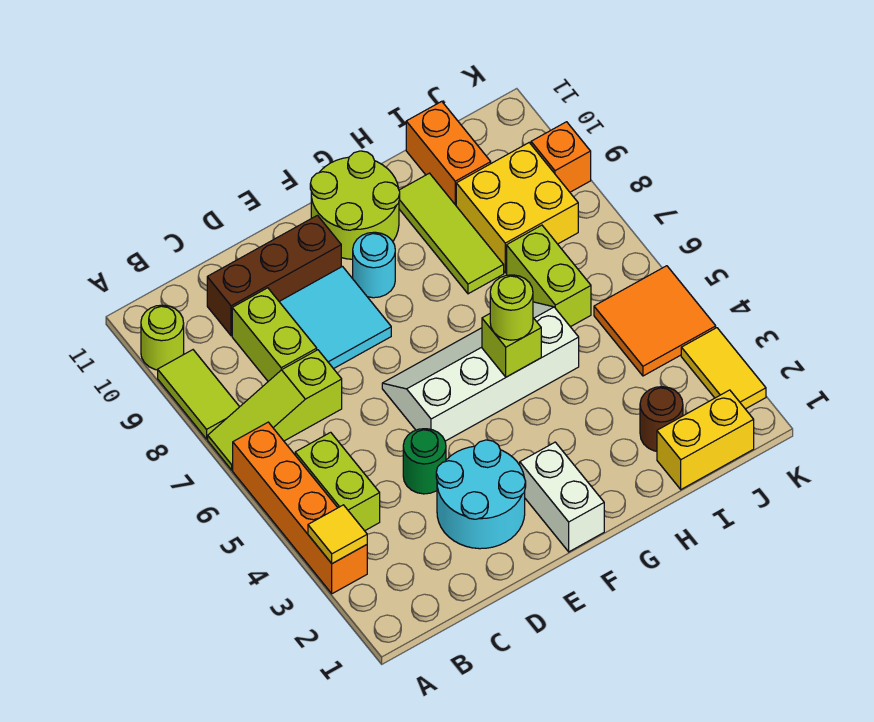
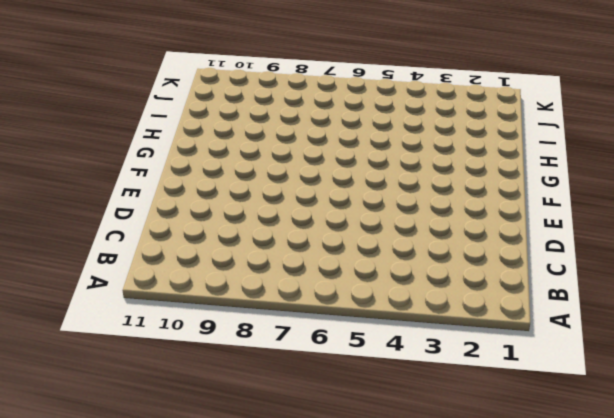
none -> orange brick A3:A6 level 1
none -> lime slope A7:C7 level 1 top C
none -> lime tile A8:A9 level 1

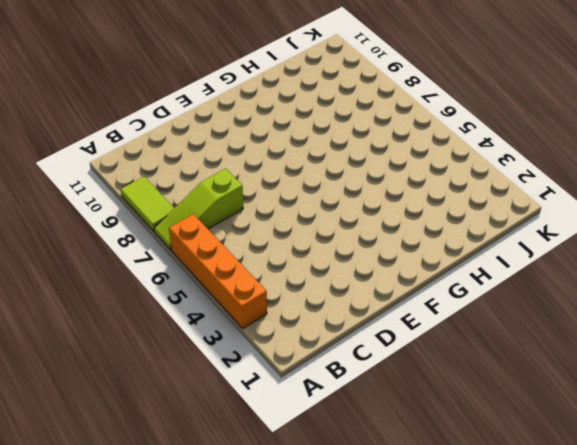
none -> lime round brick A10 level 1
none -> lime brick B4:B5 level 1
none -> lime brick C8:C9 level 1

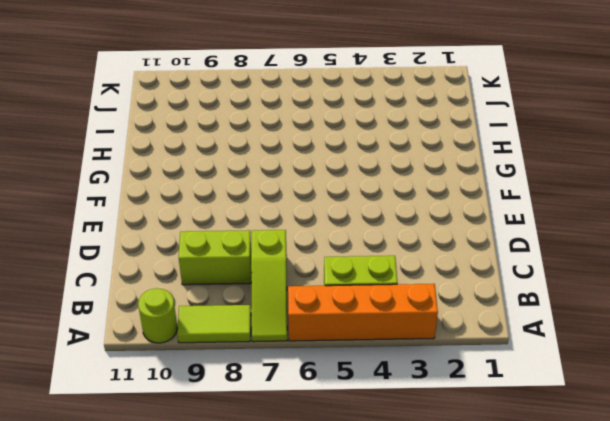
none -> brown brick C10:E10 level 1
none -> cyan round brick D2:E3 level 1
none -> green round brick D4 level 1

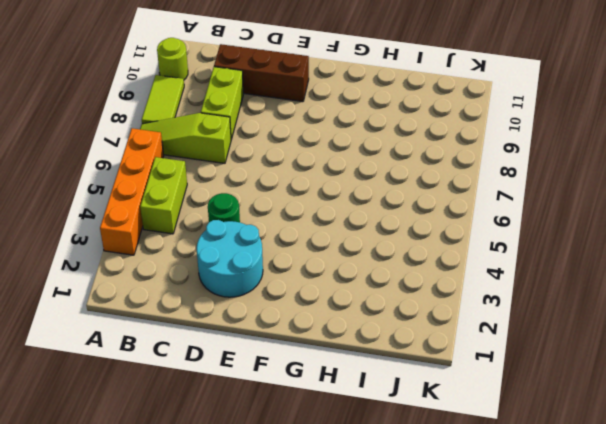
none -> cyan tile D8:E9 level 1
none -> white slope E5:H6 level 1 top 5
none -> white brick F1:F2 level 1

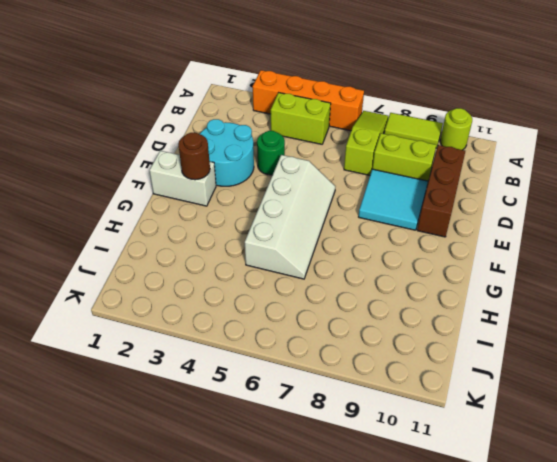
brown round brick F2 level 2 -> brown round brick I2 level 1
none -> cyan round brick F9 level 1
none -> lime round brick F10:G11 level 1
none -> lime tile H8:H10 level 1

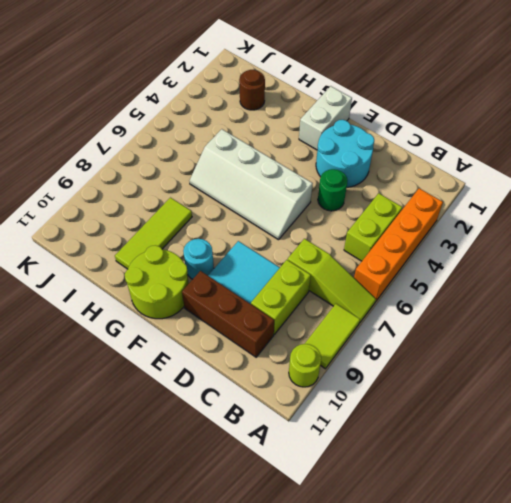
none -> yellow brick I1:J1 level 1
none -> lime brick I6:I7 level 1
none -> yellow brick I8:J9 level 1

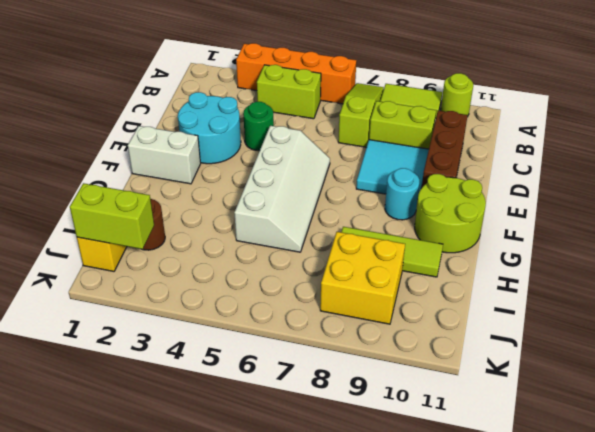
lime brick J1:J2 level 2 -> lime brick I6:I7 level 1
none -> orange brick I10:I11 level 1
none -> orange tile J4:K5 level 1
none -> yellow tile K2:K3 level 1

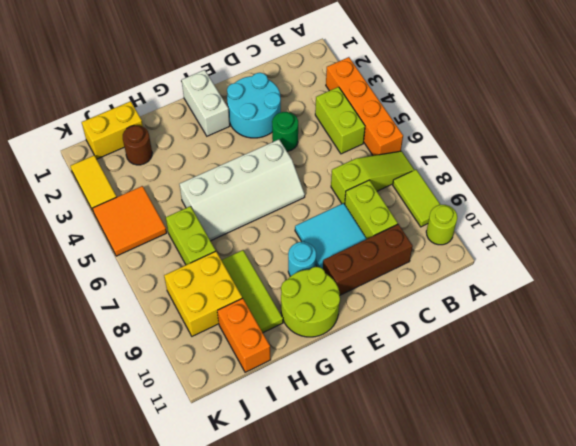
none -> orange brick K9 level 1
none -> yellow tile A3 level 2
none -> lime brick G5 level 2

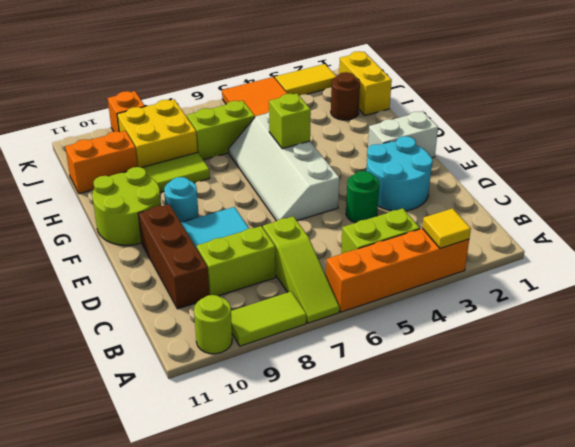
none -> lime round brick G5 level 3

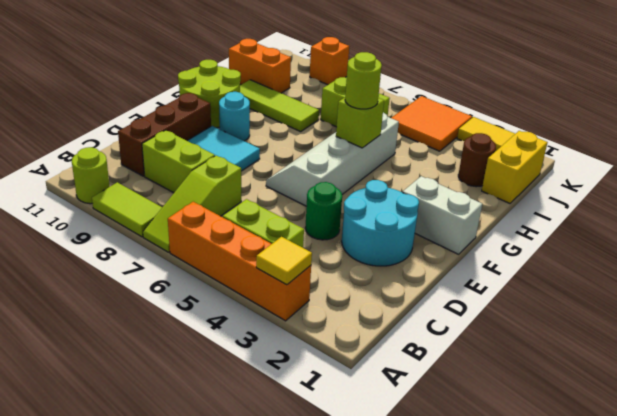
none -> yellow brick I8:J9 level 1

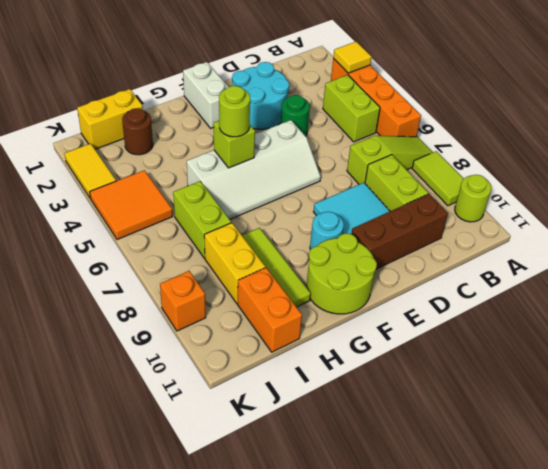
yellow brick I8:I9 level 1 -> yellow brick I8:J9 level 1

